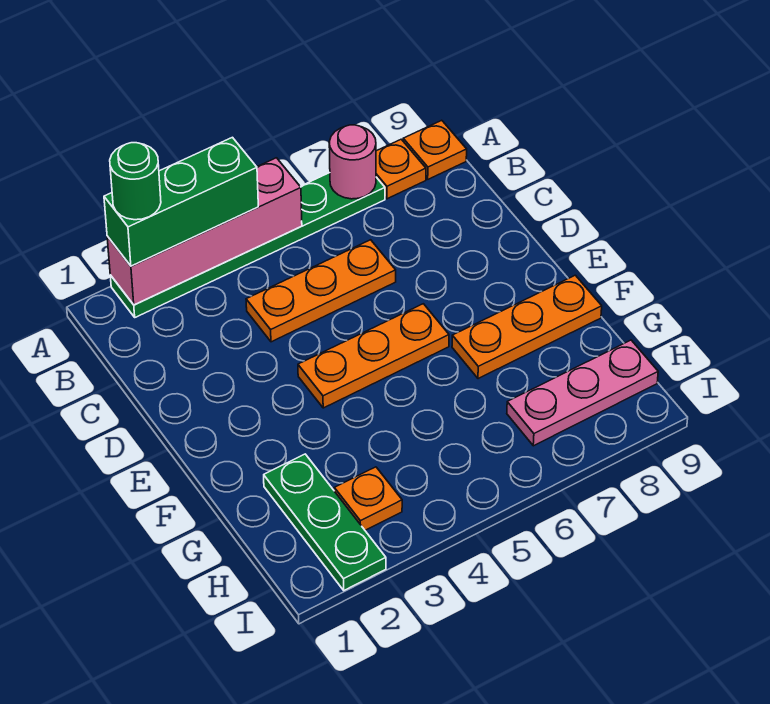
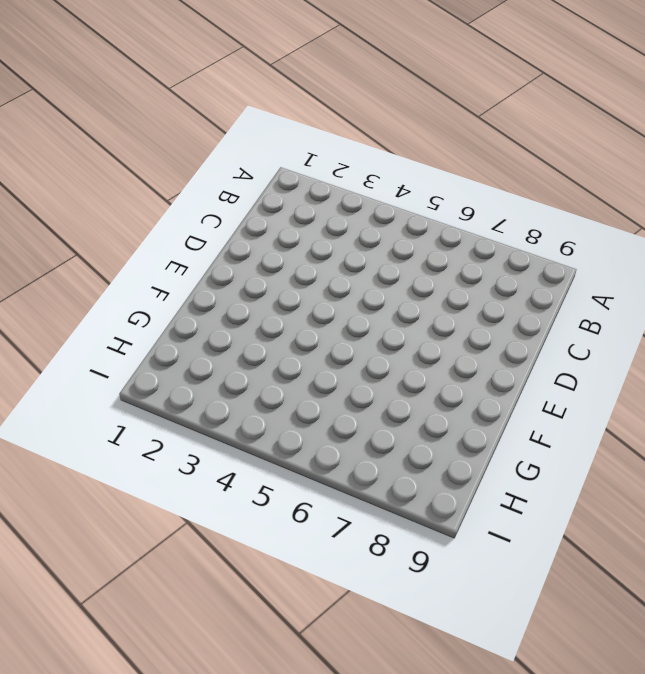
none -> green plate A2:A7 level 1
none -> orange plate A8 level 1
none -> orange plate A9 level 1

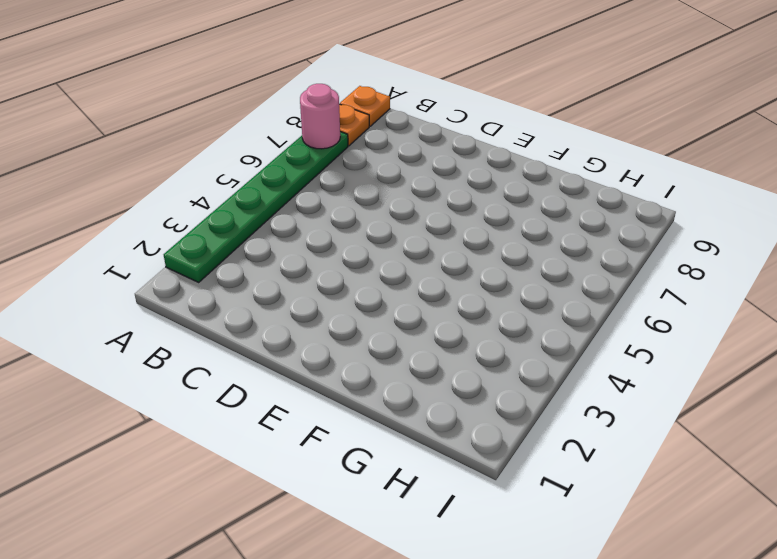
none -> orange plate C4:C6 level 1
none -> orange plate E4:E6 level 1
none -> orange plate F7:F9 level 1

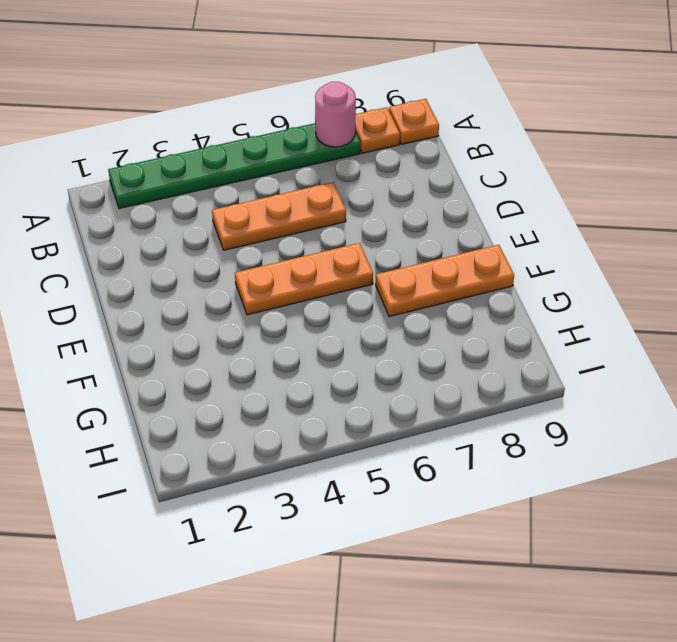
none -> green plate G2:I2 level 1
none -> orange plate H3 level 1
none -> pink plate H7:H9 level 1

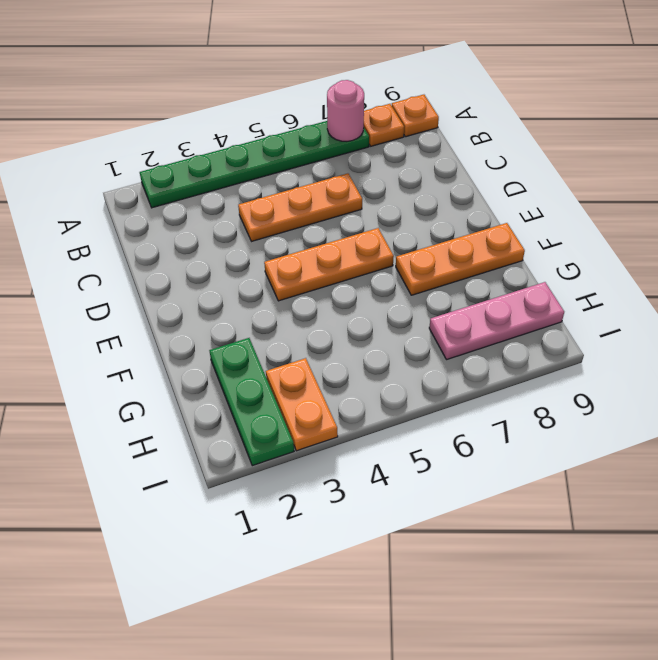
orange plate H3:I3 level 1 -> orange plate H3 level 1
none -> pink brick A2:A5 level 2
none -> green brick A2:A4 level 3
none -> green round brick A2 level 4

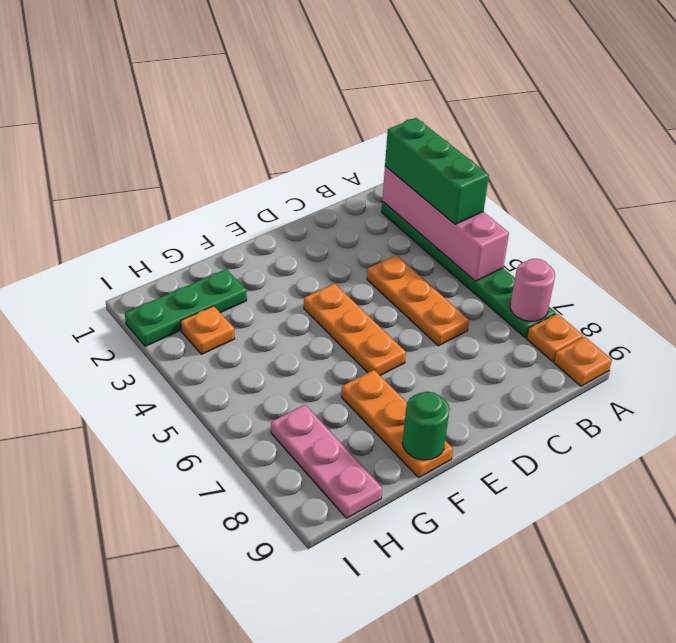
green round brick F9 level 2 -> green round brick A2 level 4

